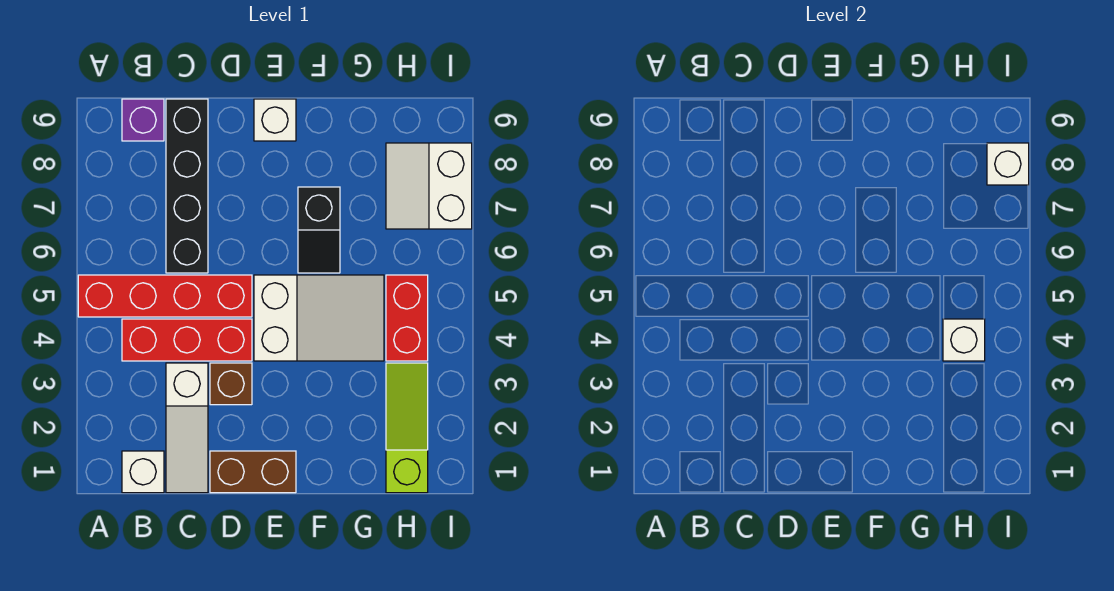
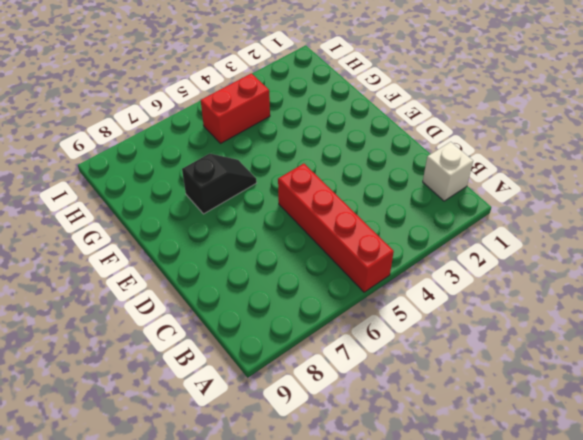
none -> red brick B4:D4 level 1
none -> purple brick B9 level 1
none -> white slope C1:C3 level 1 top 3

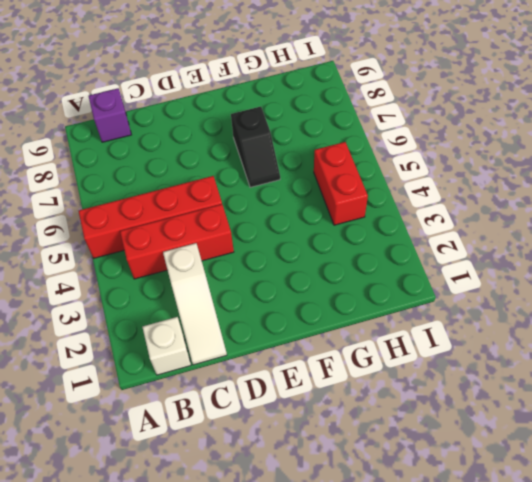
none -> black brick C6:C9 level 1
none -> brown brick D1:E1 level 1
none -> brown brick D3 level 1

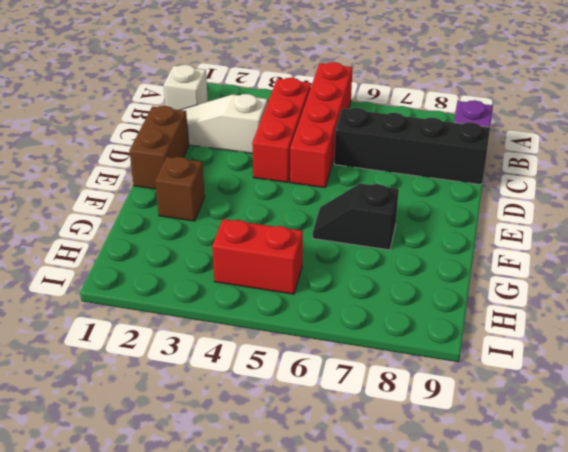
brown brick F2 level 1 -> brown brick D3 level 1
none -> white slope E4:G5 level 1 top E
none -> white brick E9 level 1
none -> lime slope H1:H3 level 1 top 1

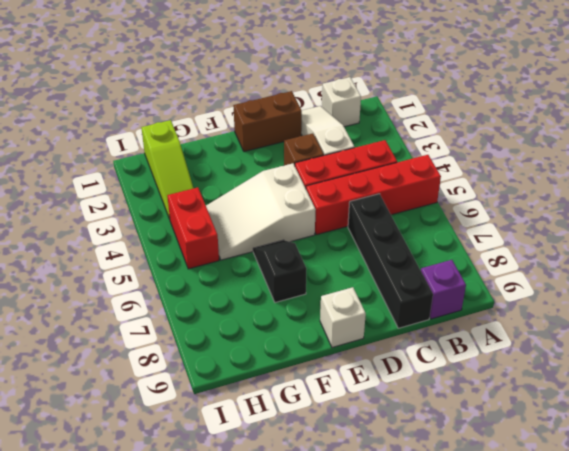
none -> white slope H7:I8 level 1 top I
none -> white brick H4 level 2
none -> white brick I8 level 2

